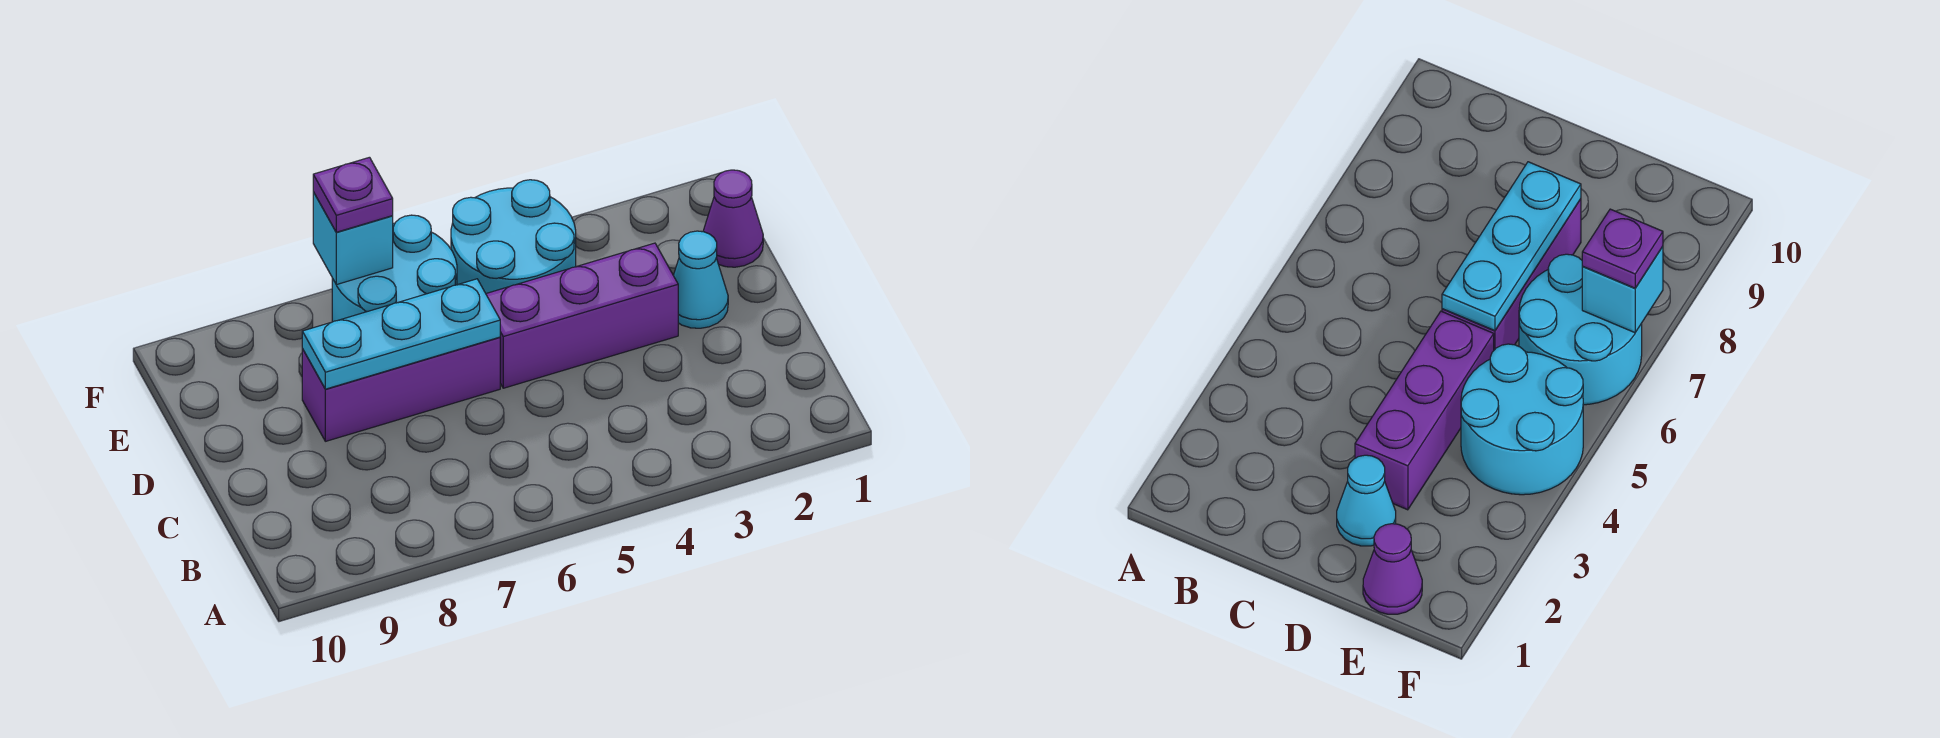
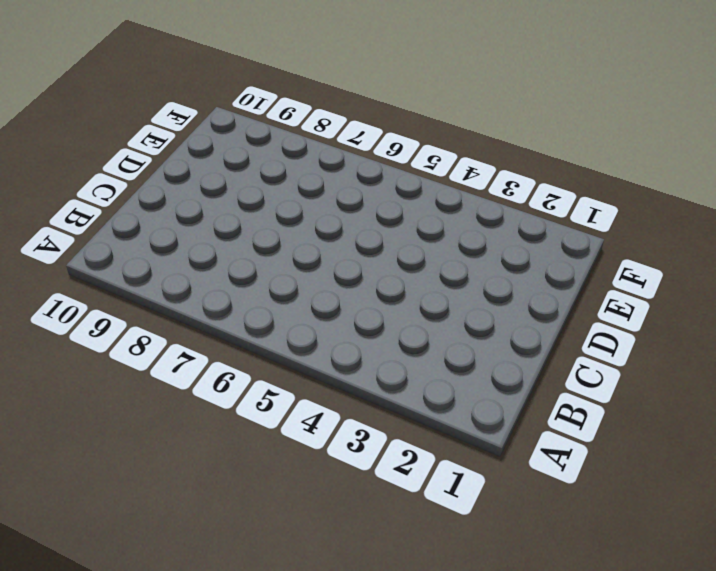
none -> cyan cone D2 level 1
none -> purple brick D3:D5 level 1

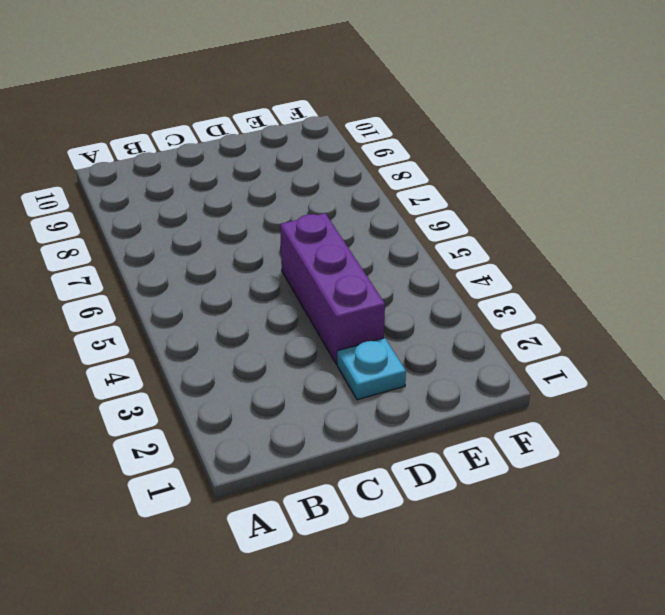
cyan plate D2 level 1 -> cyan cone D2 level 1
none -> purple brick D6:D8 level 1
none -> purple cone E1 level 1

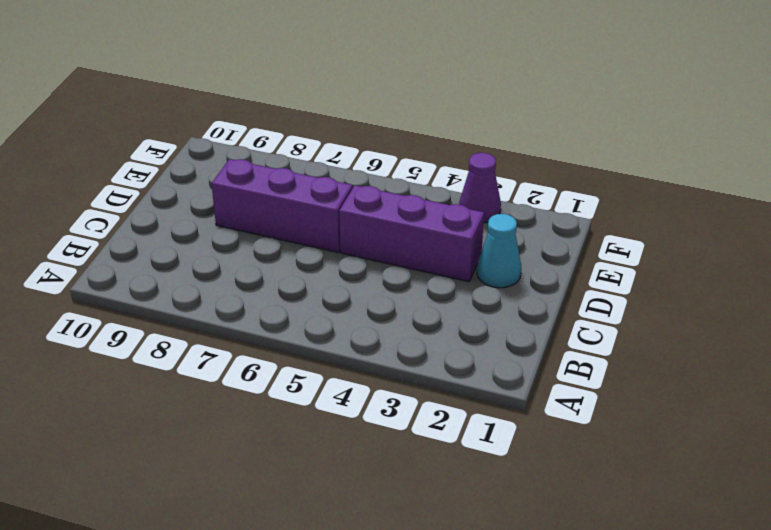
purple cone F3 level 1 -> purple cone E1 level 1
none -> cyan round brick E4:F5 level 1
none -> cyan round brick E6:F7 level 1

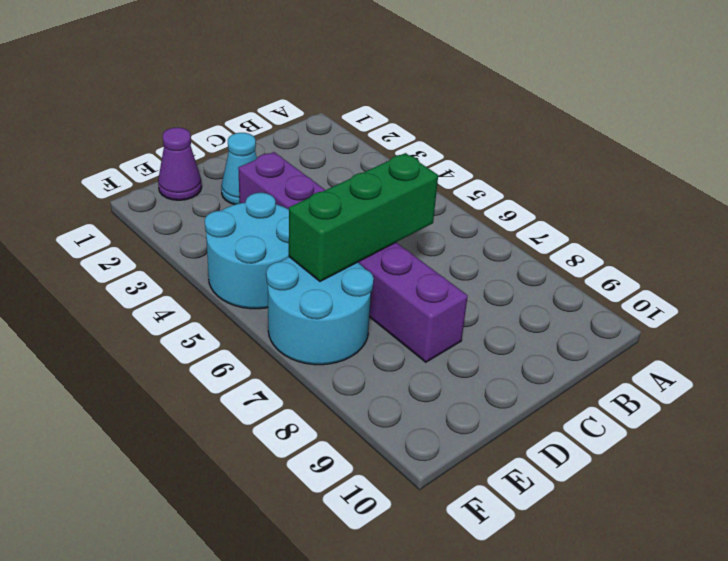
green brick C6:E6 level 2 -> cyan plate D6:D8 level 2
none -> cyan brick F7 level 2
none -> purple plate F7 level 3

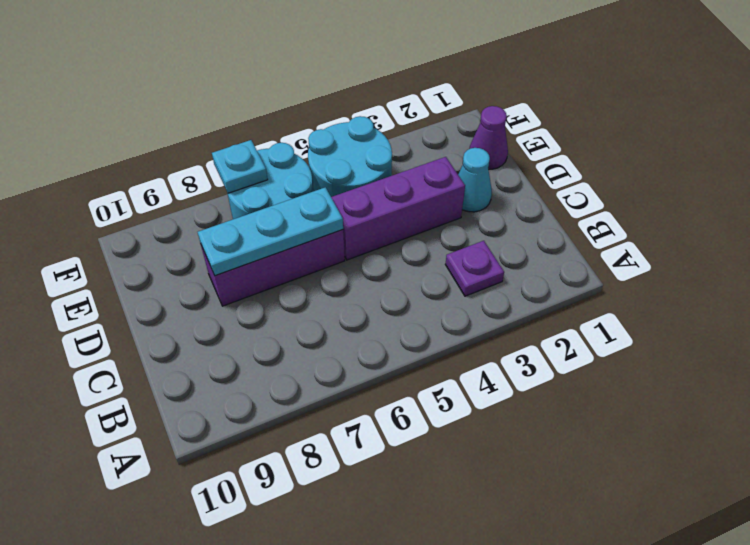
purple plate B3 level 1 -> purple plate F7 level 3
cyan plate F7 level 2 -> cyan brick F7 level 2

